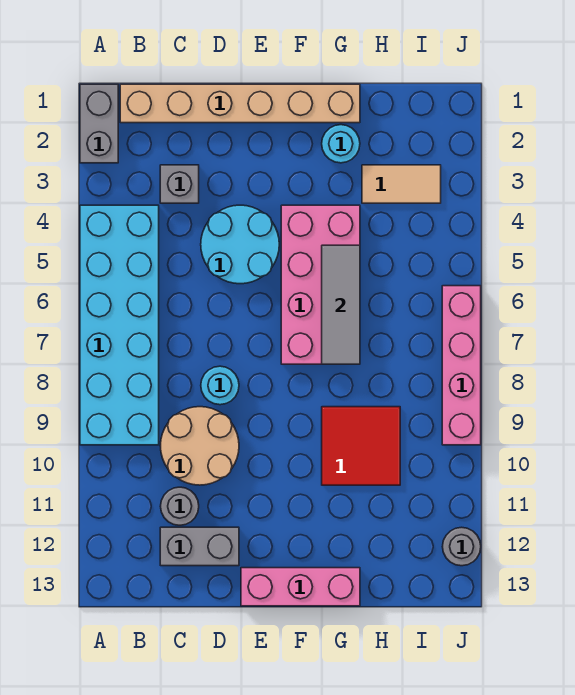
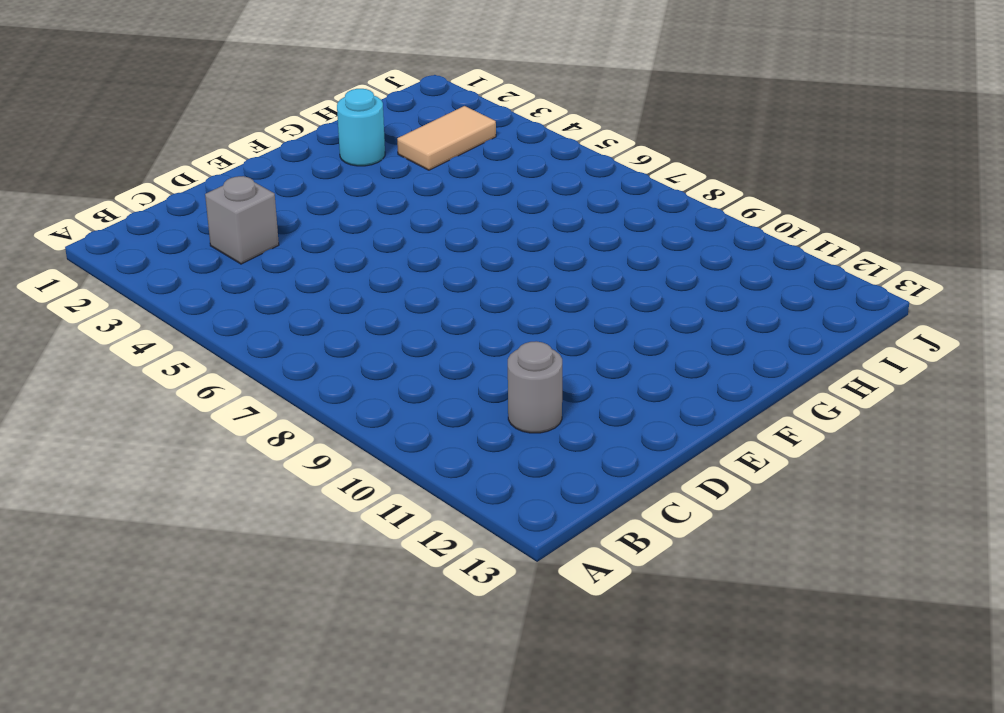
none -> grey brick A1:A2 level 1
none -> cyan brick A4:B9 level 1
none -> tan brick B1:G1 level 1

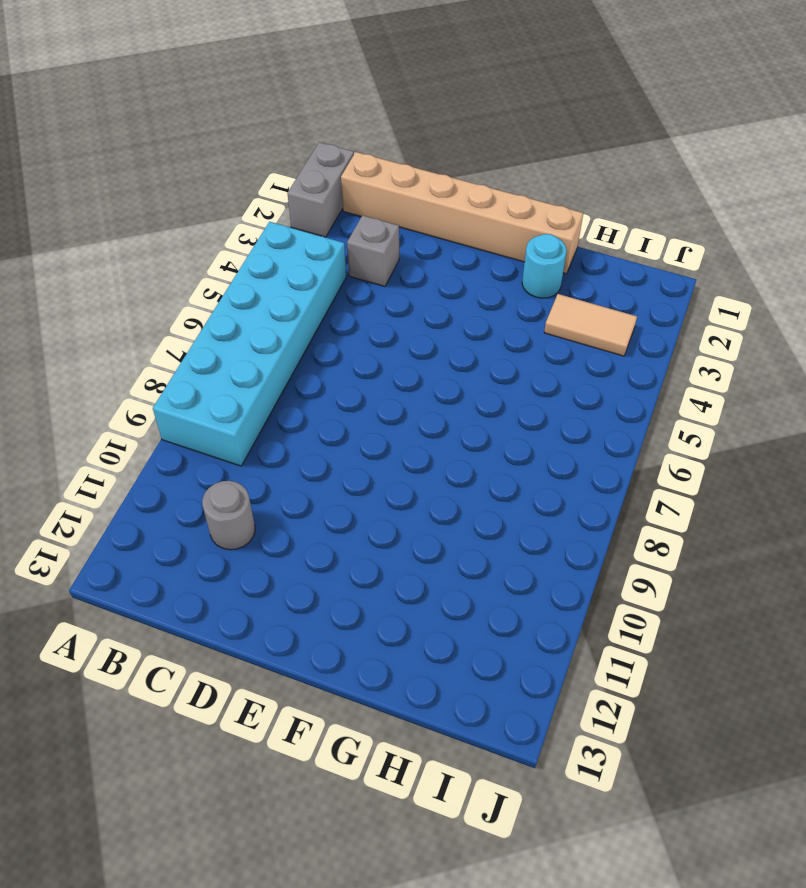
none -> tan round brick C9:D10 level 1
none -> grey brick C12:D12 level 1
none -> cyan round brick D4:E5 level 1

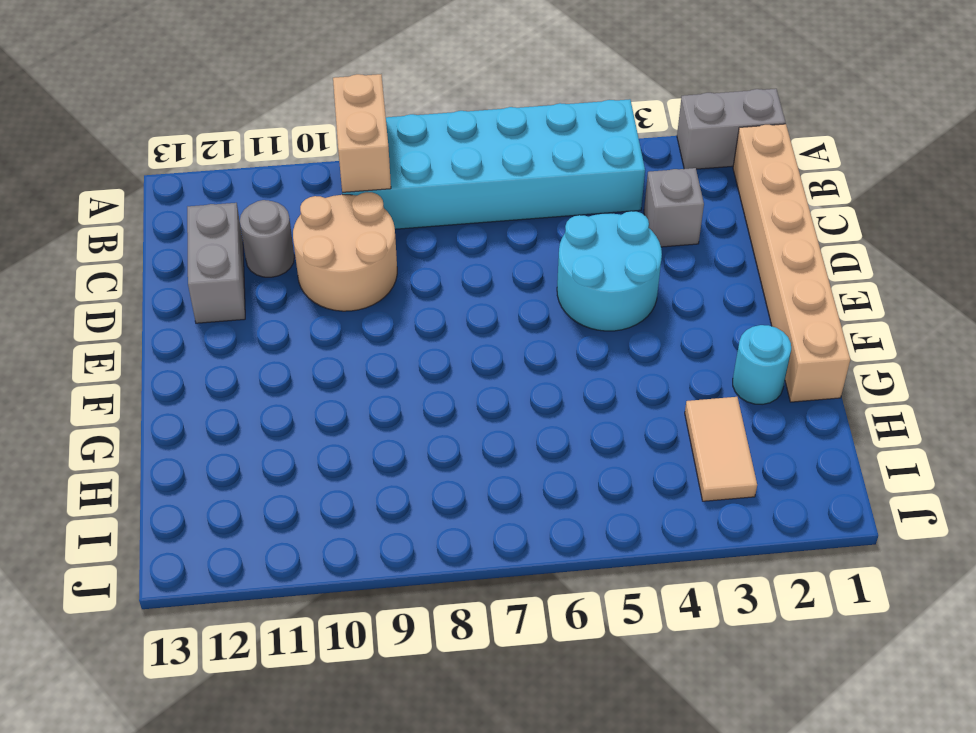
tan brick A9:B9 level 2 -> none
none -> cyan round brick D8 level 1
none -> pink brick E13:G13 level 1
none -> pink brick F4:G7 level 1

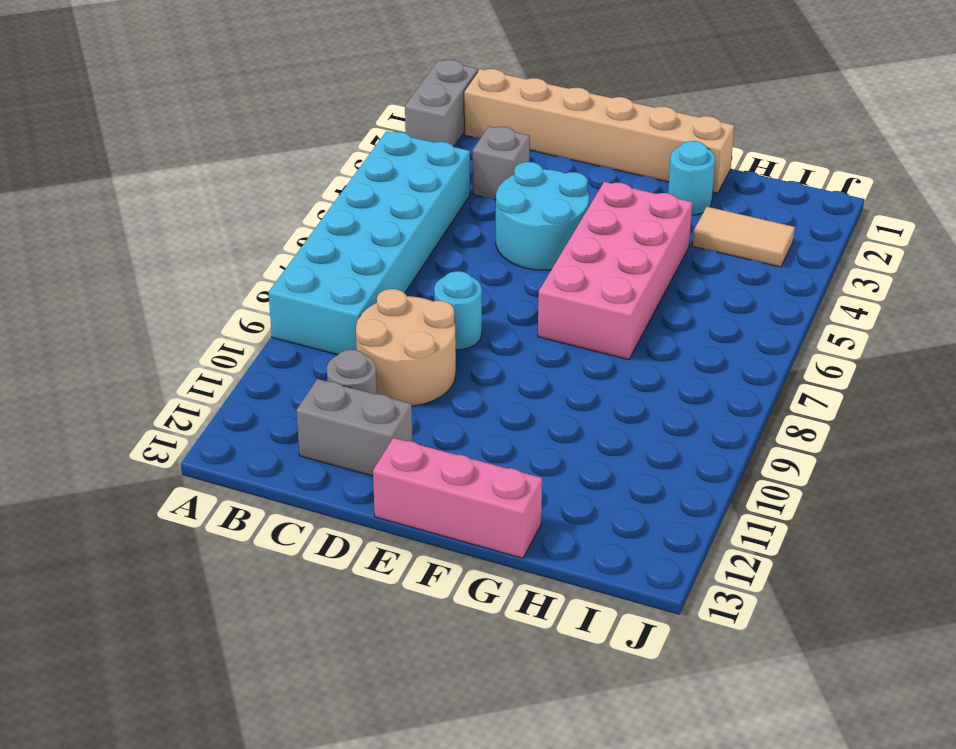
none -> red tile G9:H10 level 1
none -> pink brick J6:J9 level 1
none -> grey round brick J12 level 1

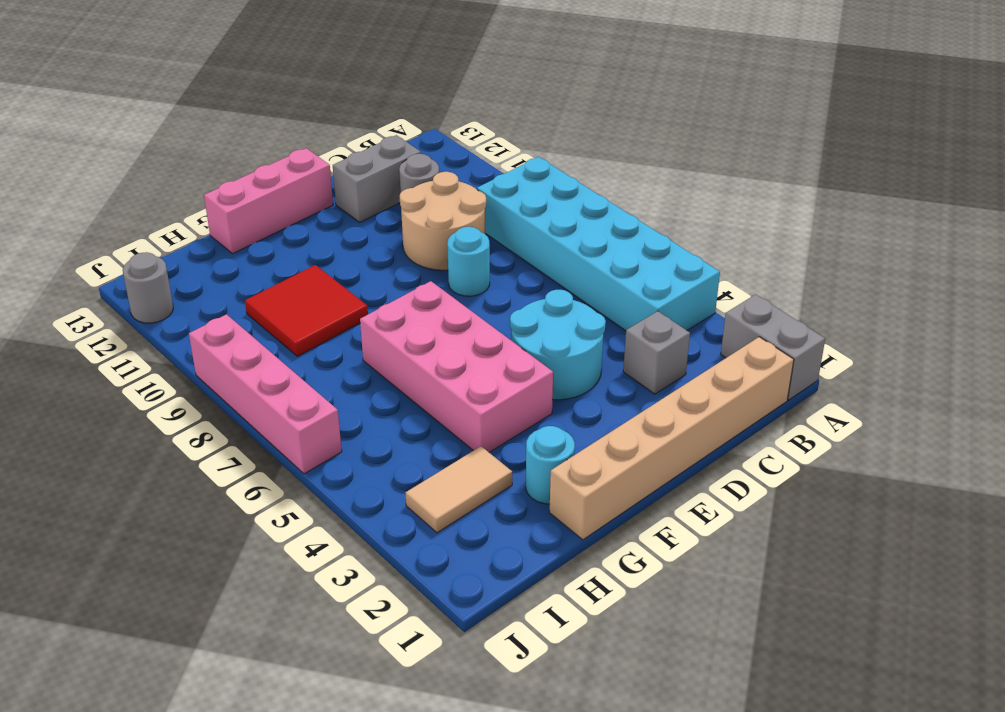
none -> grey tile G5:G7 level 2

